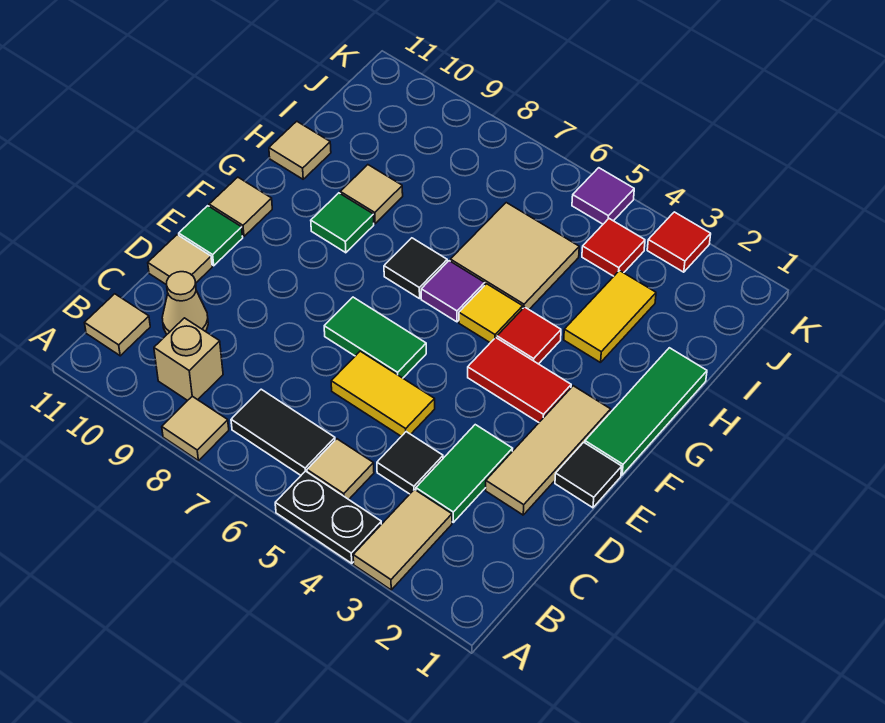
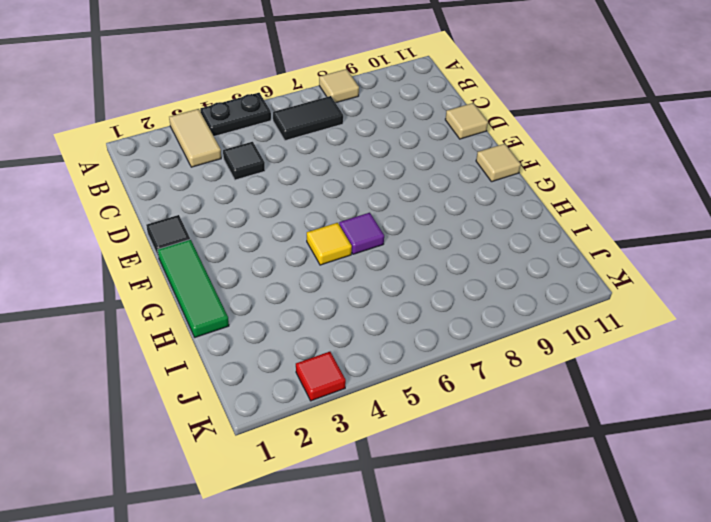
none -> tan tile B5 level 1
none -> tan brick B9 level 1
none -> tan tile B11 level 1
none -> green tile C3:D3 level 1

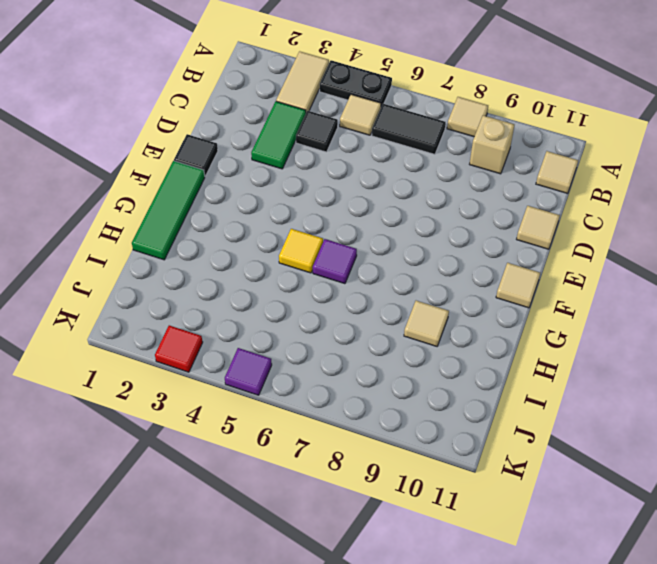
none -> tan cone C10 level 1
none -> tan tile D2:F2 level 1
none -> yellow tile D5:D6 level 1
none -> green tile E6:E7 level 1

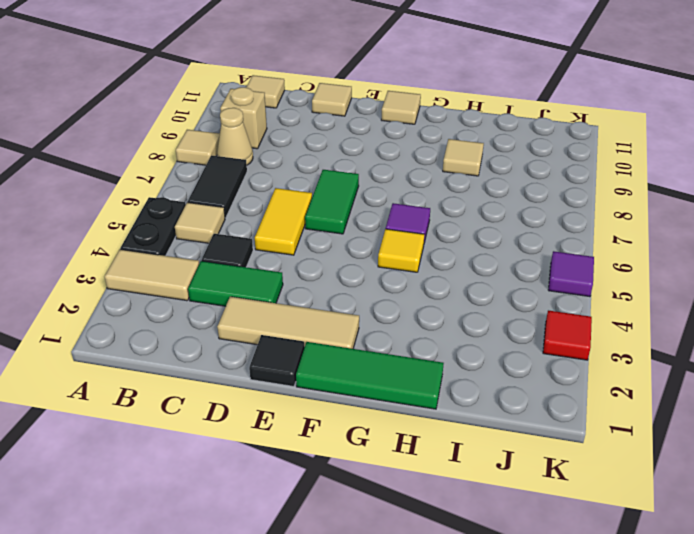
tan cone B8 level 1 -> tan cone C10 level 1
none -> green tile E11 level 1
none -> red tile F3:F4 level 1
none -> red tile G4 level 1
none -> black tile G7 level 1

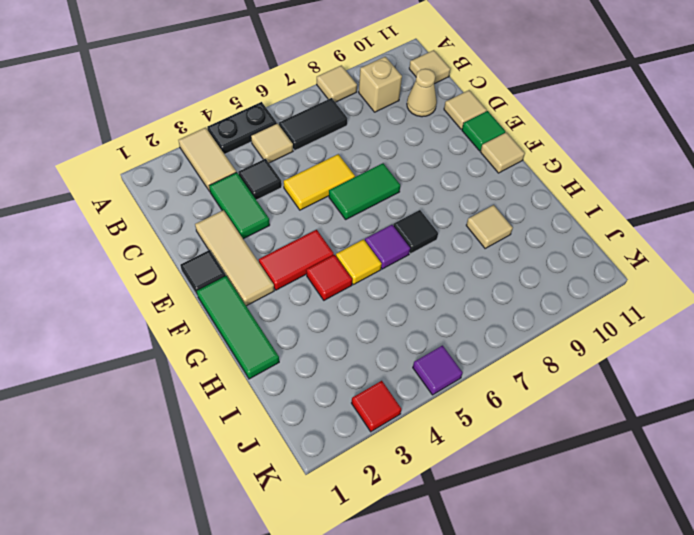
none -> green tile G9 level 1
none -> yellow tile H3:I3 level 1
none -> tan tile H5:I6 level 1
none -> tan tile H11 level 1

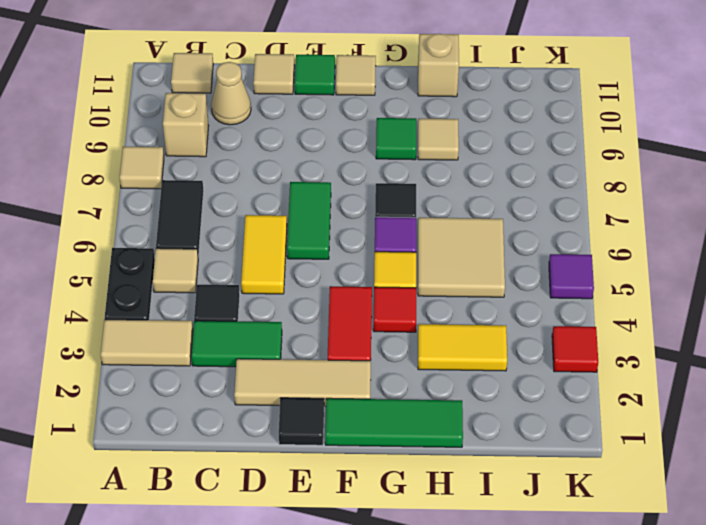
tan brick H11 level 1 -> tan tile H11 level 1
none -> red tile J4 level 1

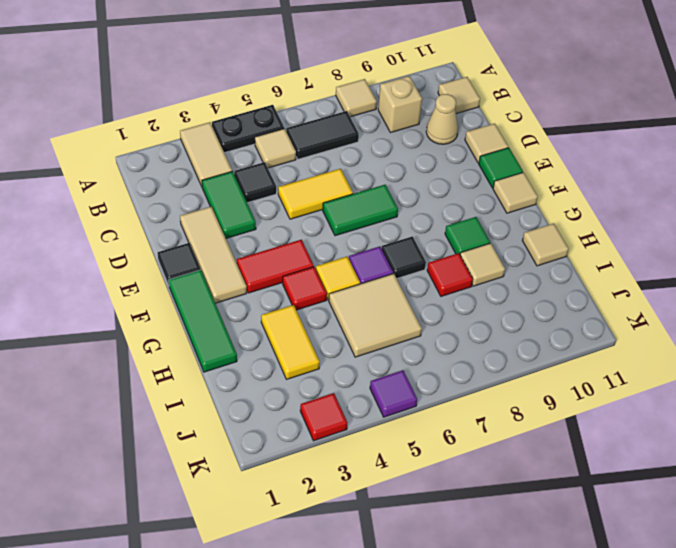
red tile H8 level 1 -> red tile J4 level 1

